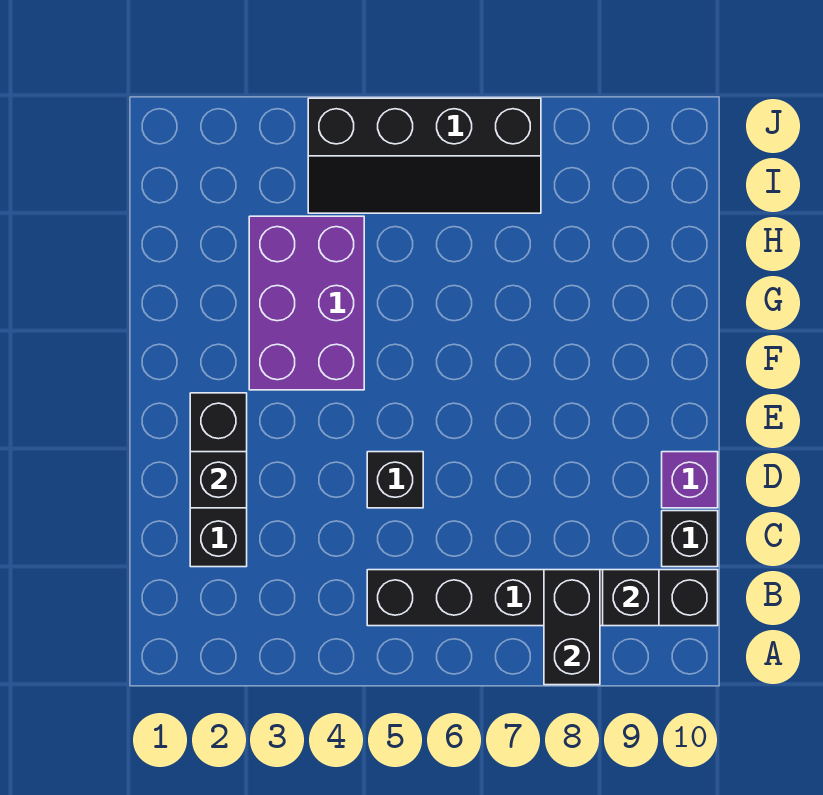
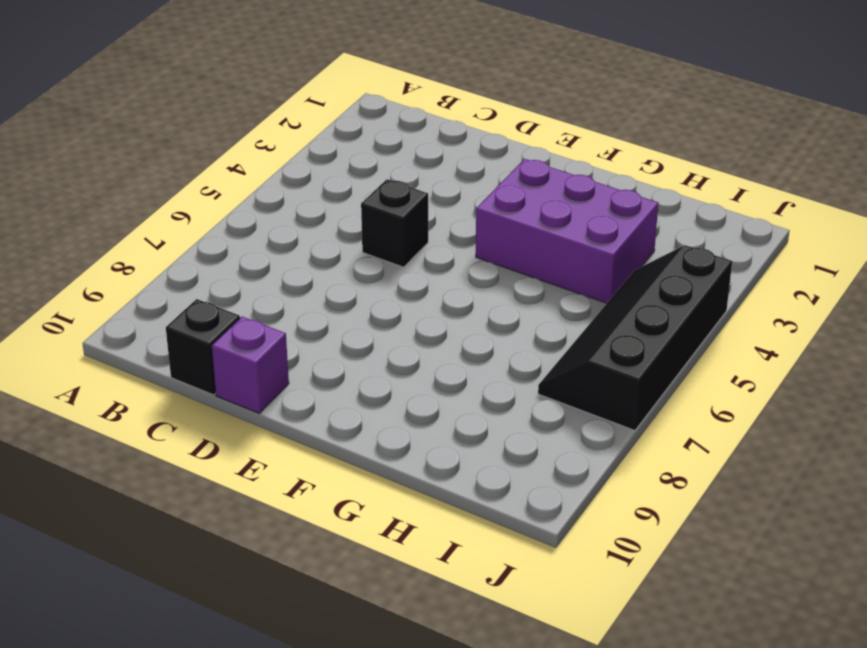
none -> black brick B5:B10 level 1
none -> black brick C2:E2 level 1

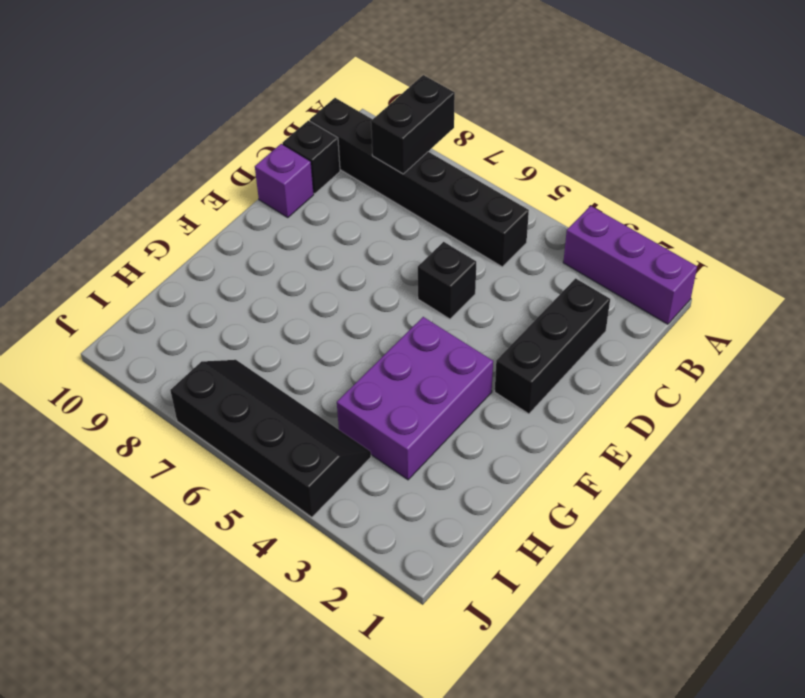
purple brick A1:A3 level 1 -> none
none -> black brick B9 level 2
none -> black brick D2 level 2

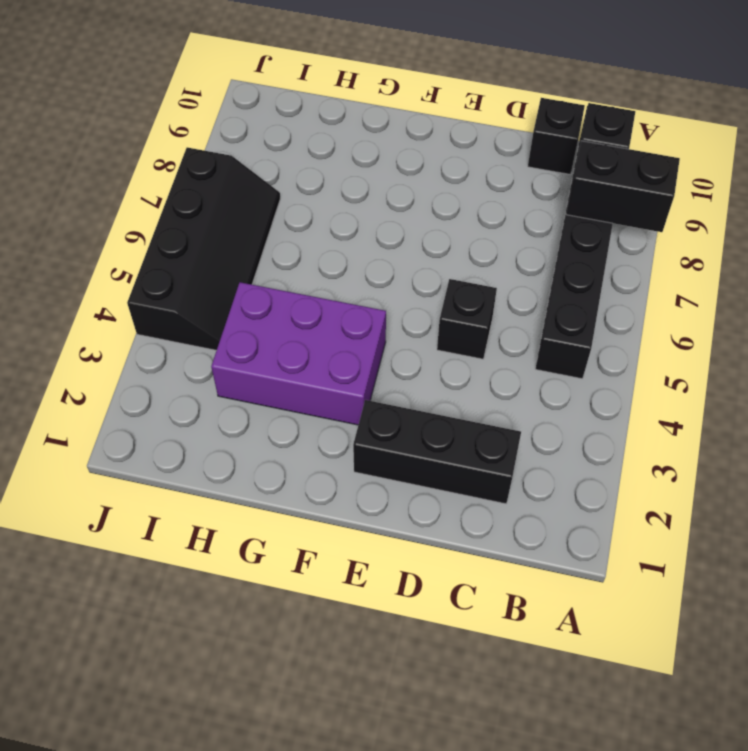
none -> purple brick D10 level 1
none -> black brick D2 level 2

